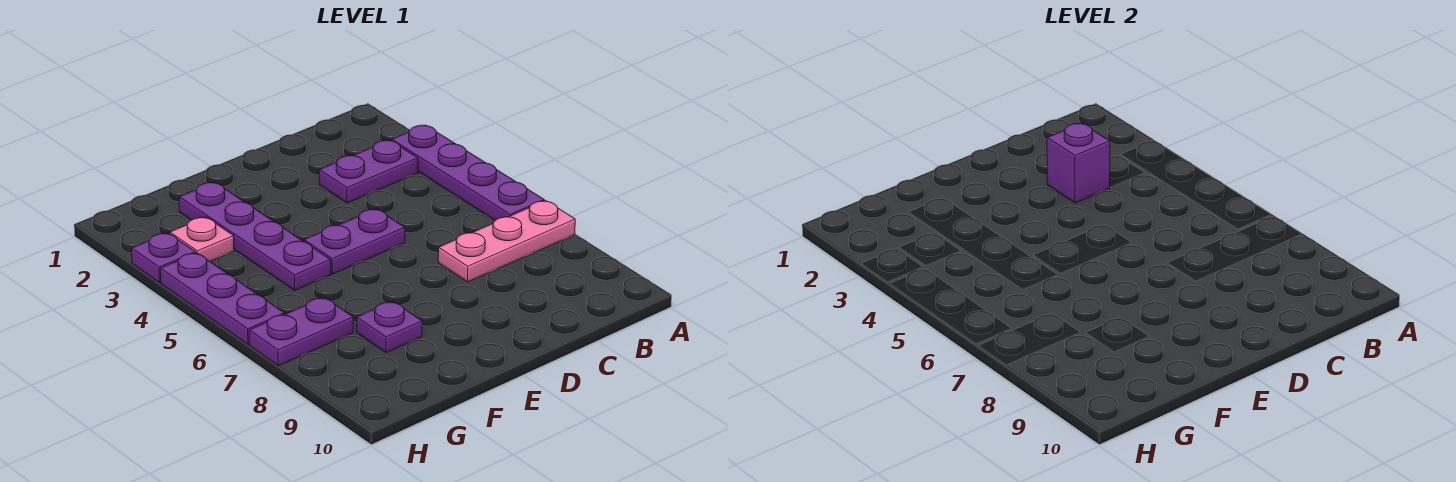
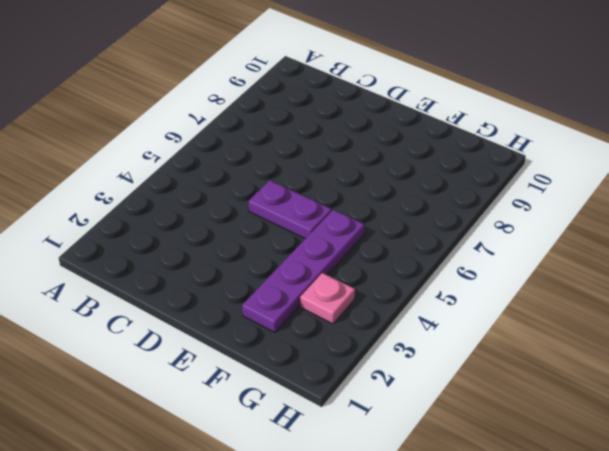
none -> purple plate A3:A6 level 1
none -> pink plate A7:C7 level 1

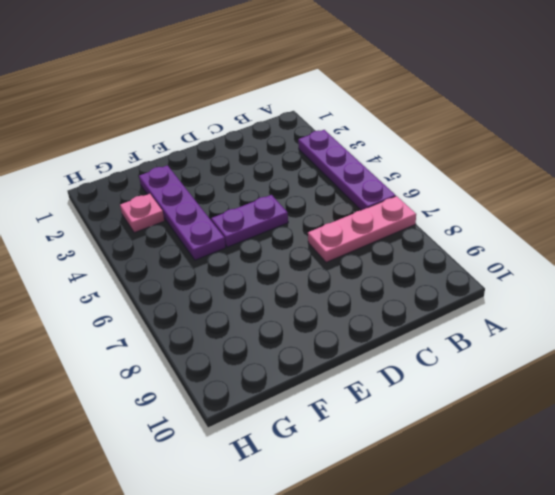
none -> purple plate B3:C3 level 1
none -> purple plate F8 level 1

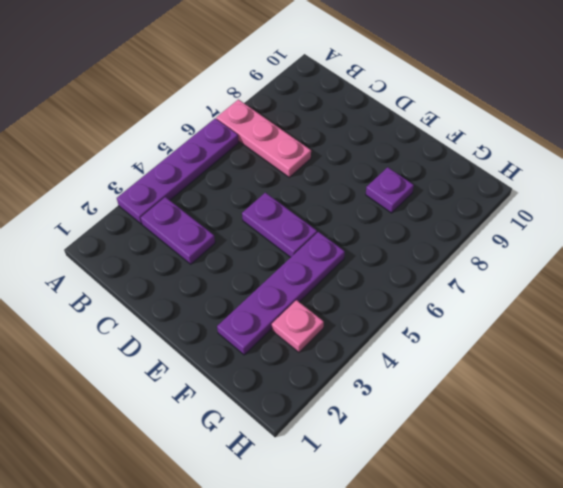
none -> purple plate G7:H7 level 1
none -> purple plate H3 level 1

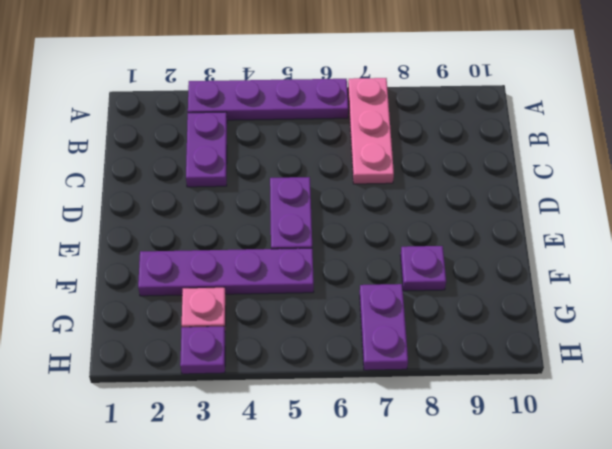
none -> purple plate H4:H6 level 1
none -> purple brick C3 level 2

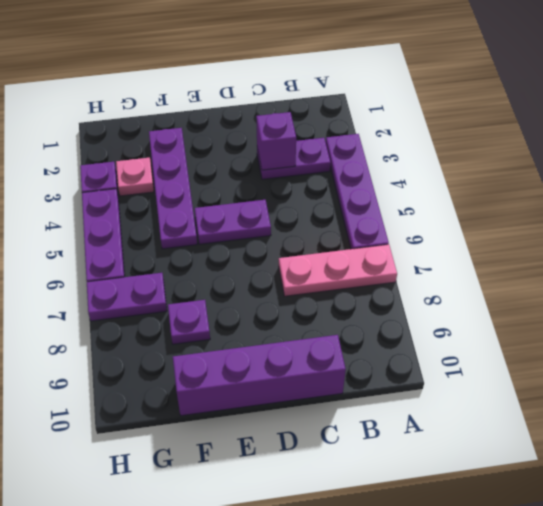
purple brick C10:F10 level 1 -> none

